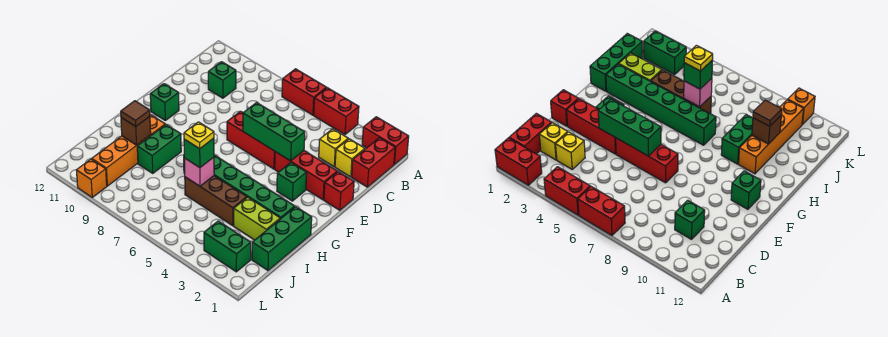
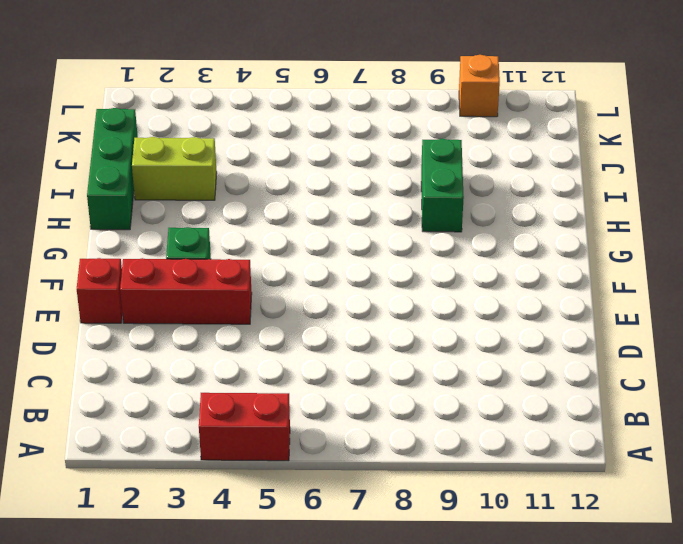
none -> red brick A1:A2 level 1
none -> red brick A6:A7 level 1
none -> red brick B1:C1 level 1

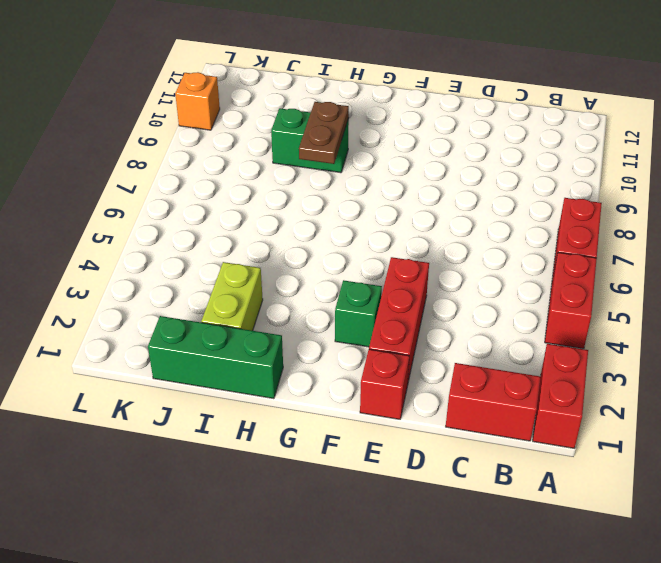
brown plate H8:H9 level 2 -> none
none -> yellow brick C2 level 1
none -> yellow brick C3 level 1
none -> green brick C10 level 1

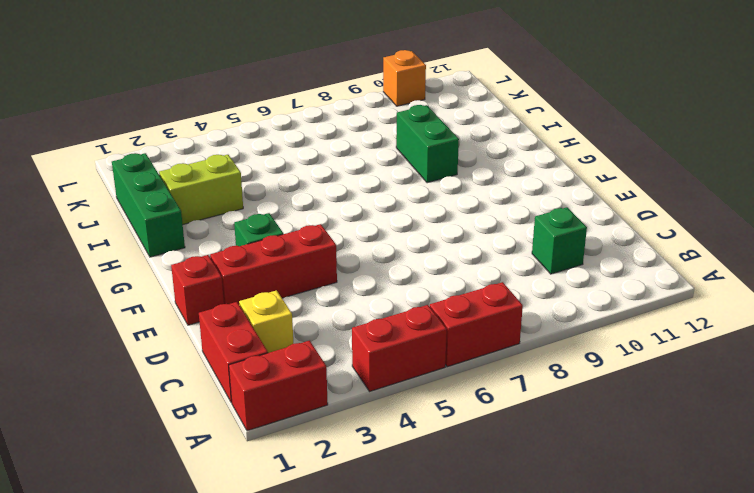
none -> yellow brick C3 level 1
none -> red brick E5:E7 level 1
none -> green brick F11 level 1

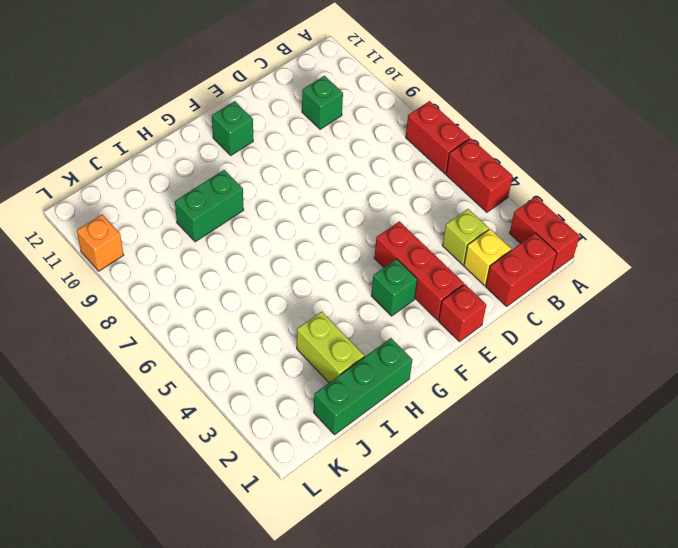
lime brick C3 level 1 -> yellow brick C3 level 1
none -> red brick E5:E7 level 1
none -> green brick H2:H7 level 1
none -> orange brick H10:K10 level 1

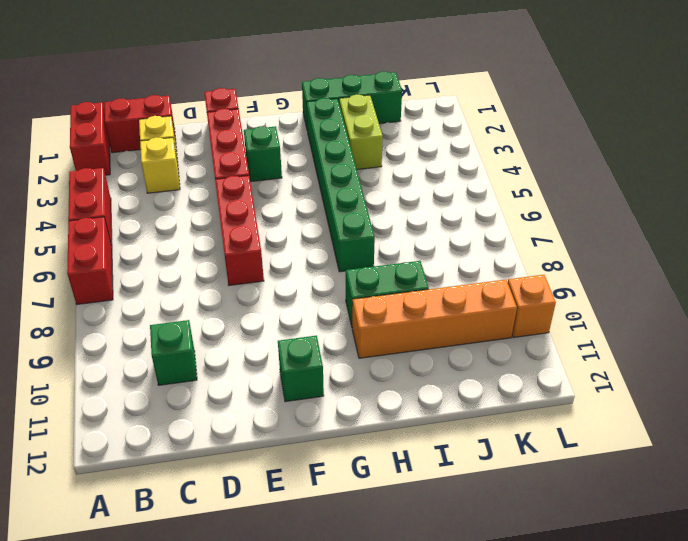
none -> brown brick I4:I6 level 1
none -> green brick K2:K3 level 1
none -> green brick E4:E6 level 2

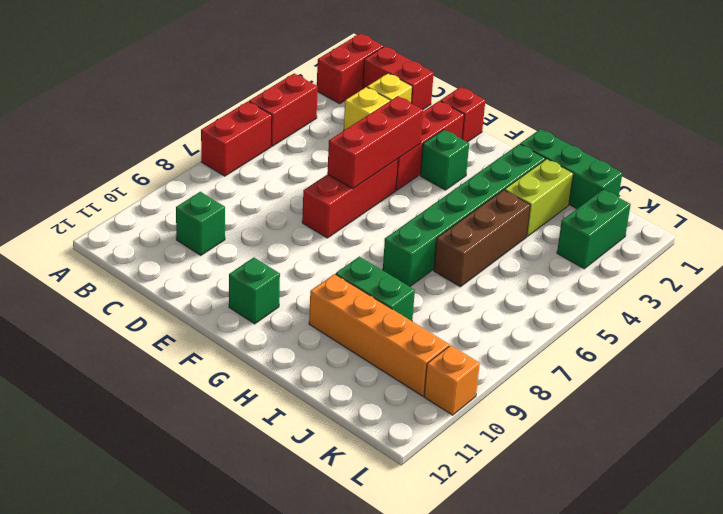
red brick E4:E6 level 2 -> green brick E4:E6 level 2
none -> pink brick I6 level 2
none -> brown brick I10 level 2
none -> green brick I6 level 3

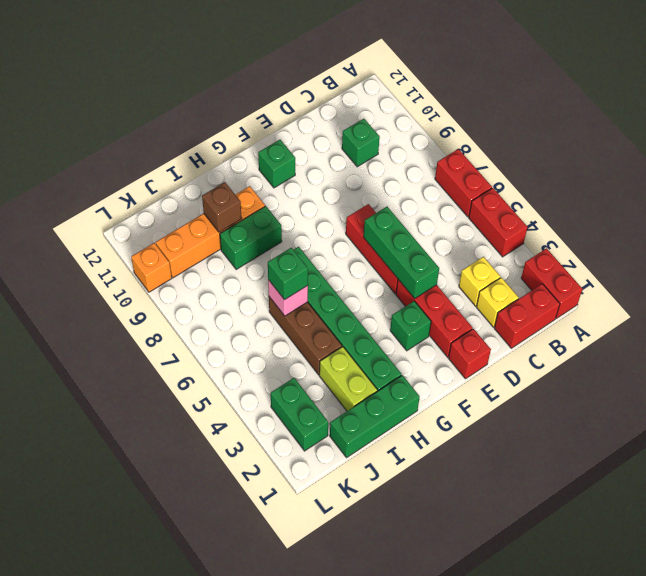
none -> brown tile I10 level 3
none -> yellow plate I6 level 4

